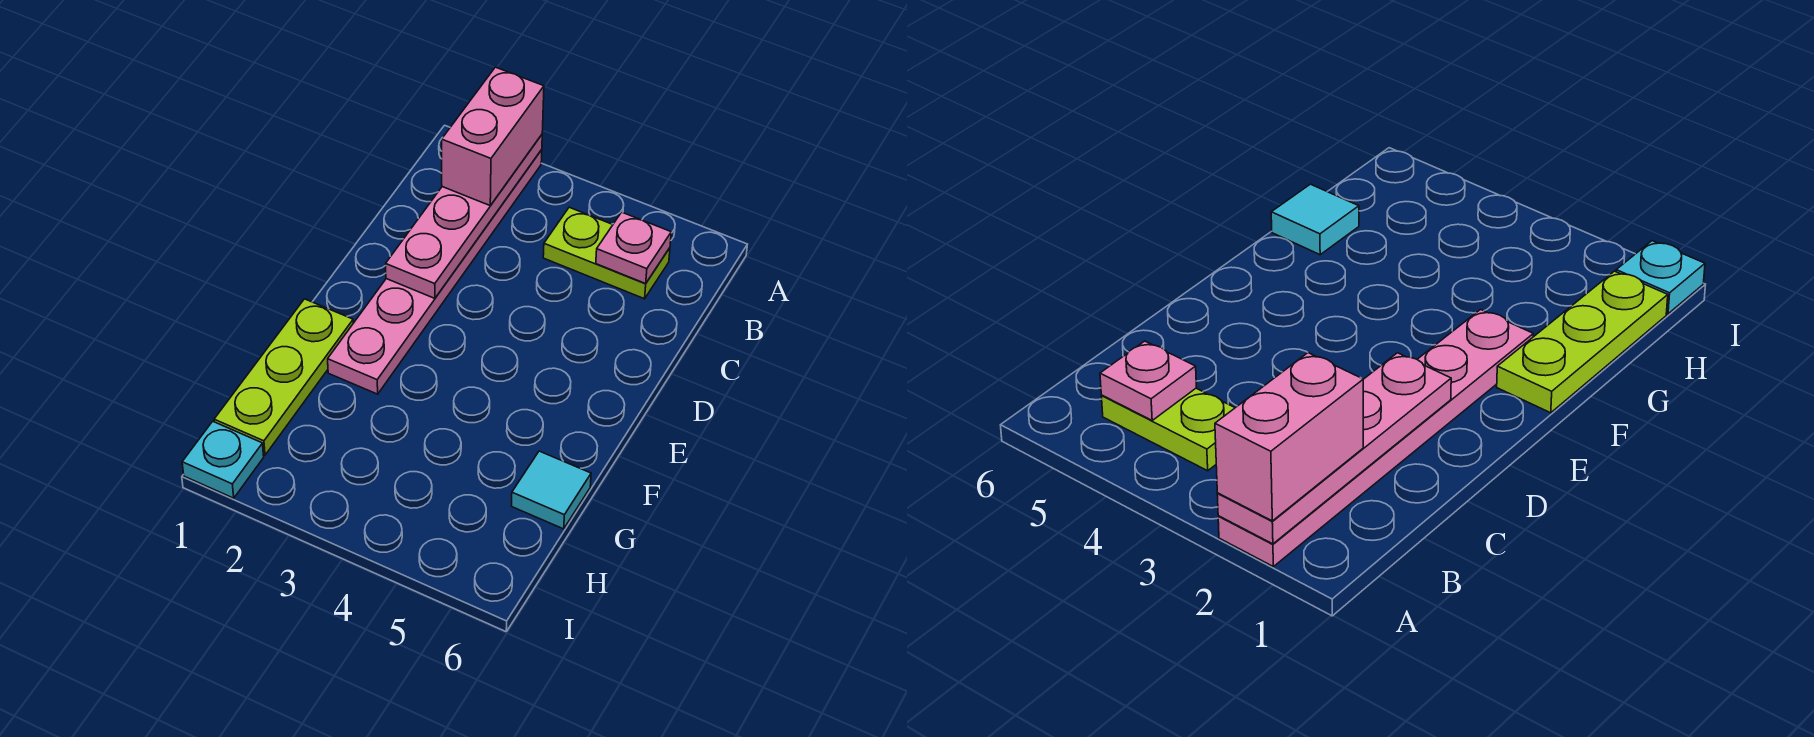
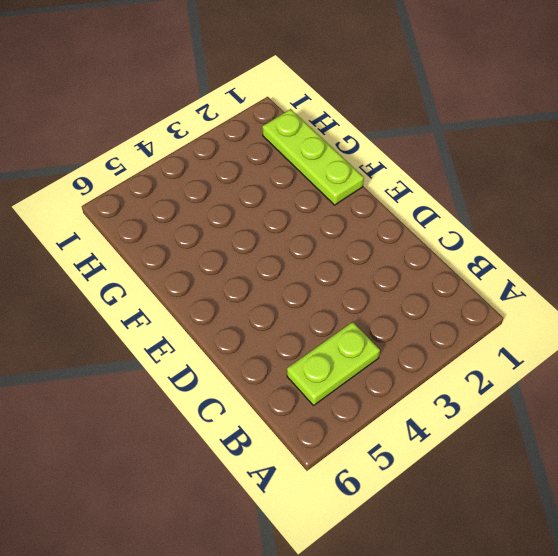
none -> pink plate A2:F2 level 1
none -> cyan tile G6 level 1

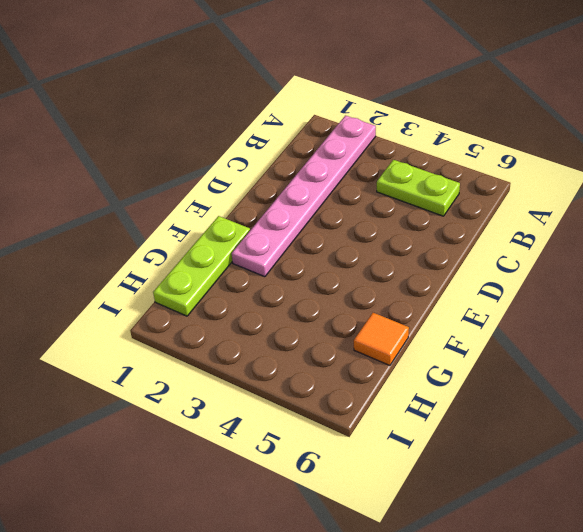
orange tile G6 level 1 -> cyan tile G6 level 1
none -> cyan plate I1 level 1
none -> pink plate A2:D2 level 2

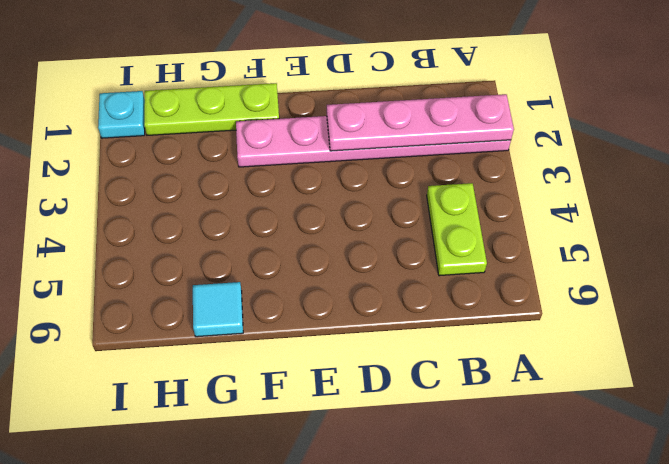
none -> pink plate B5 level 2
none -> pink brick A2:B2 level 3

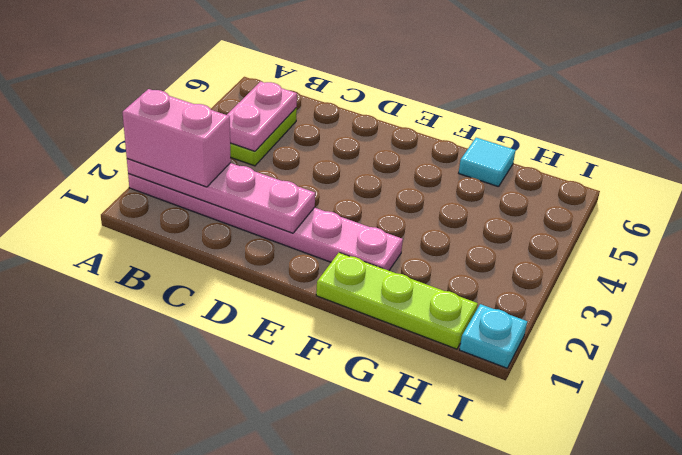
pink plate B4:B5 level 2 -> pink plate B5 level 2

